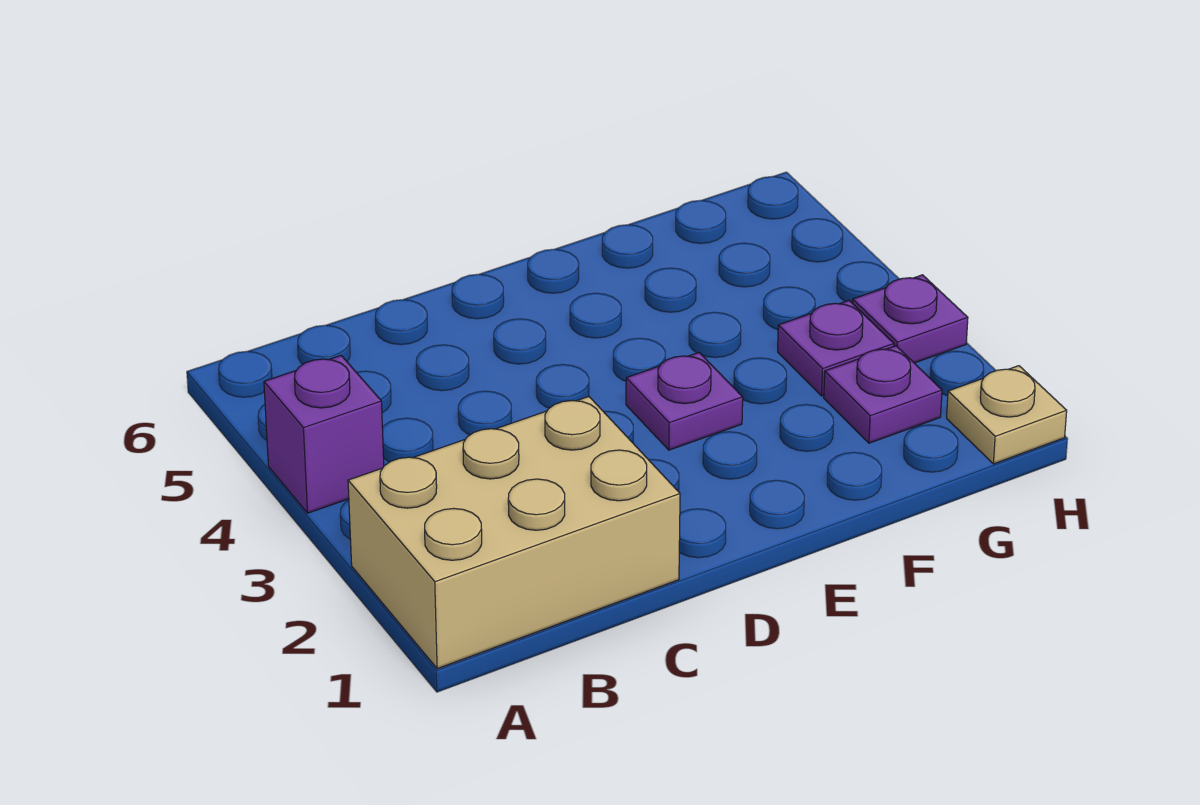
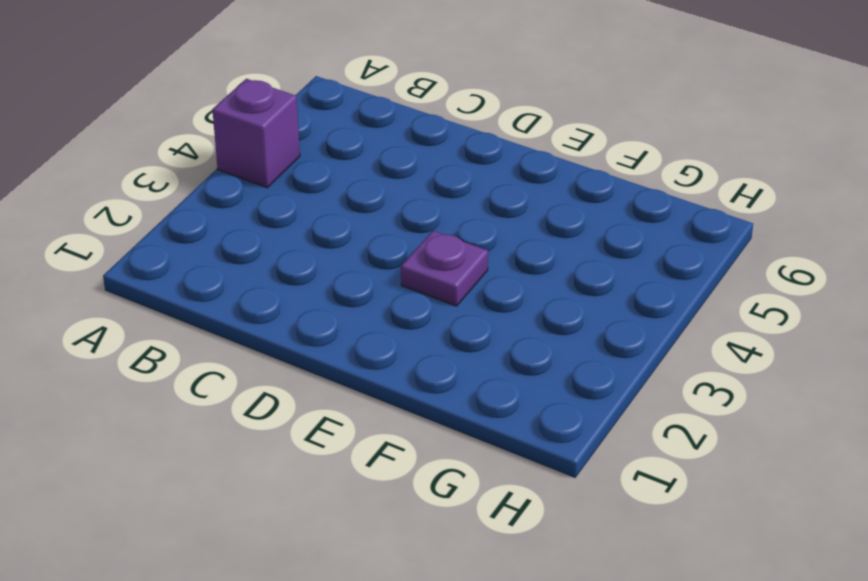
none -> tan brick A1:C2 level 1
none -> purple plate G2 level 1

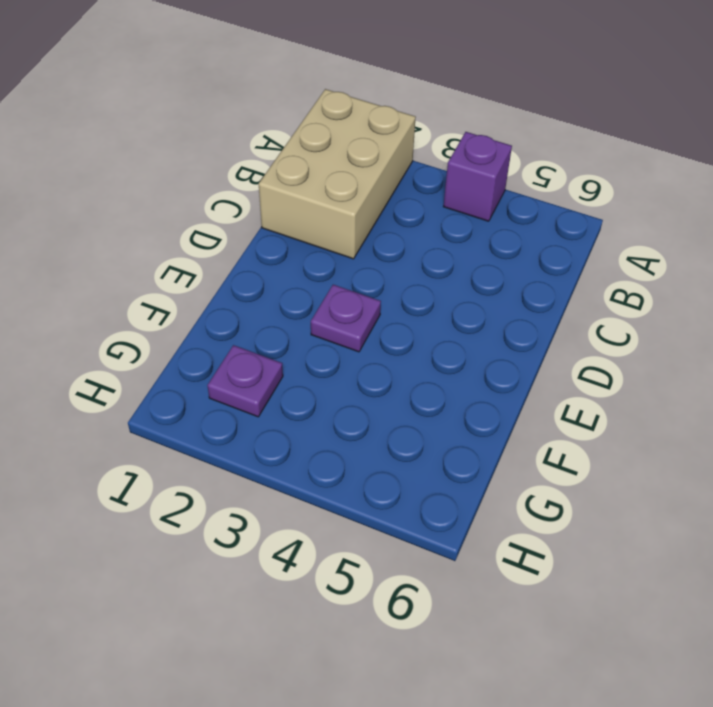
none -> purple plate G3 level 1
none -> tan plate H1 level 1

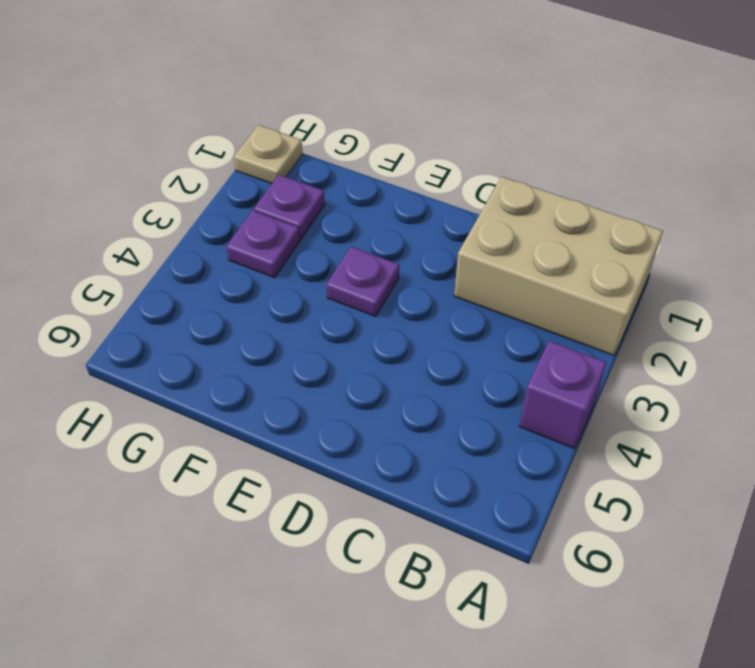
none -> purple plate H3 level 1

